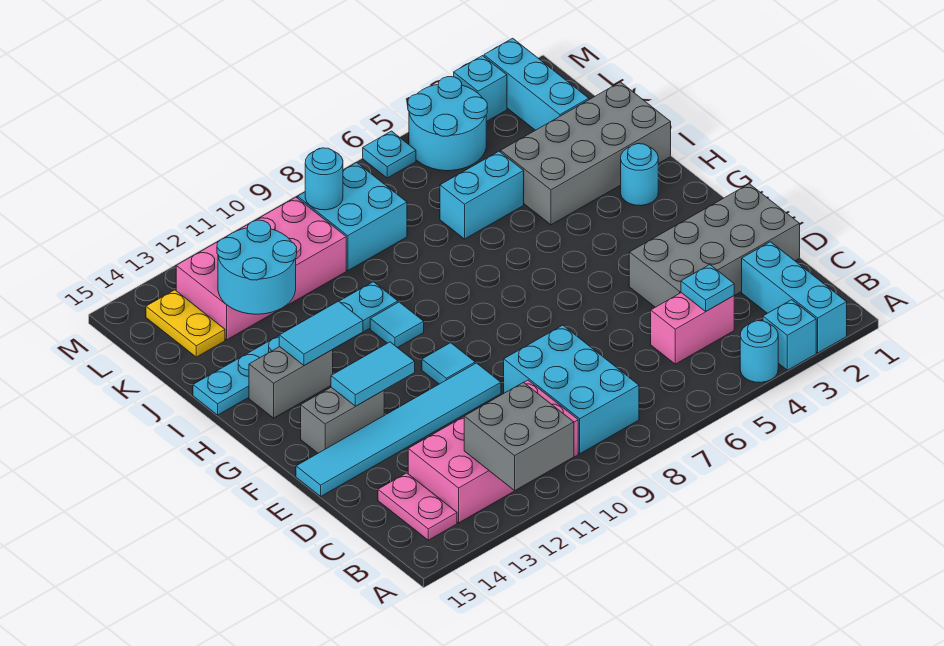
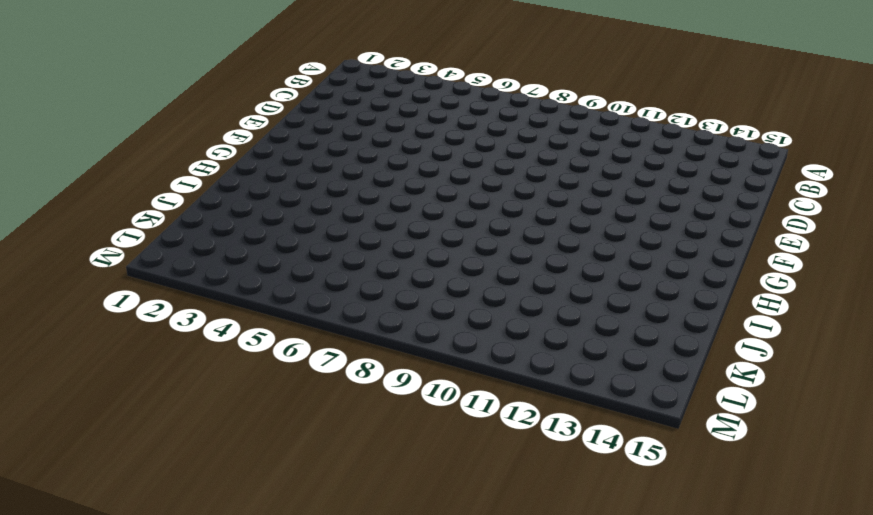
none -> cyan brick A2:C2 level 1
none -> cyan brick A3 level 1
none -> cyan round brick A4 level 1
none -> cyan brick B8:D9 level 1

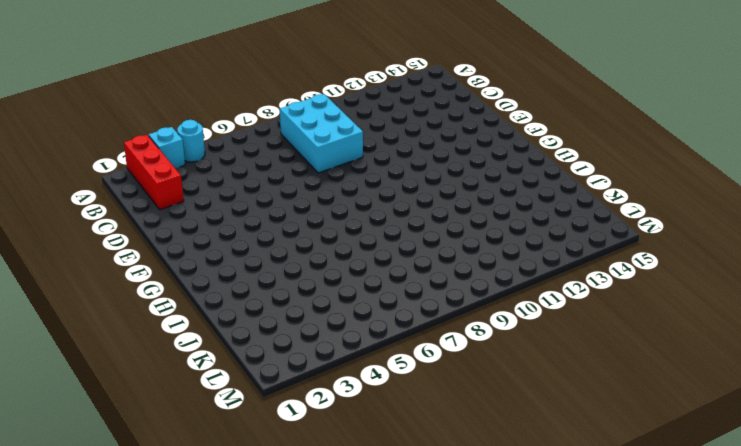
red brick A2:C2 level 1 -> cyan brick A2:C2 level 1
none -> pink brick B10:C13 level 1
none -> pink plate B14:C14 level 1
none -> pink brick C4:C5 level 1
none -> grey brick D1:E4 level 1

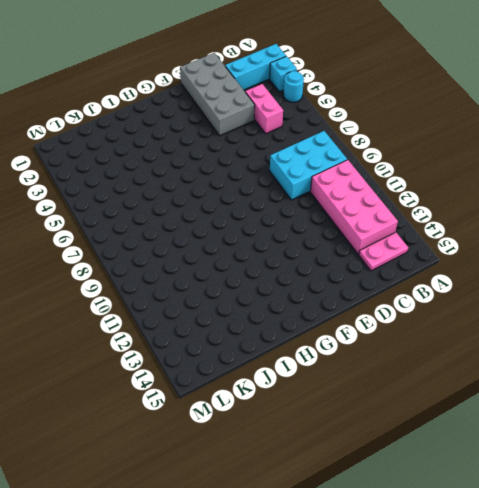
none -> cyan tile E10:E15 level 1
none -> cyan tile F10 level 1
none -> grey brick F13:F14 level 1
none -> cyan round brick H2 level 1

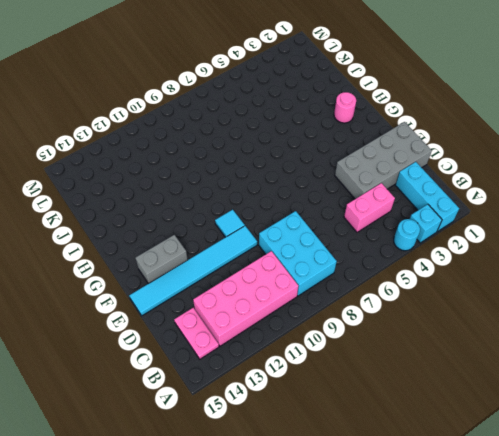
pink round brick H2 level 1 -> cyan round brick H2 level 1
none -> cyan tile H10 level 1
none -> grey brick H13:H14 level 1
none -> grey brick I1:J4 level 1
none -> cyan plate I10:I15 level 1

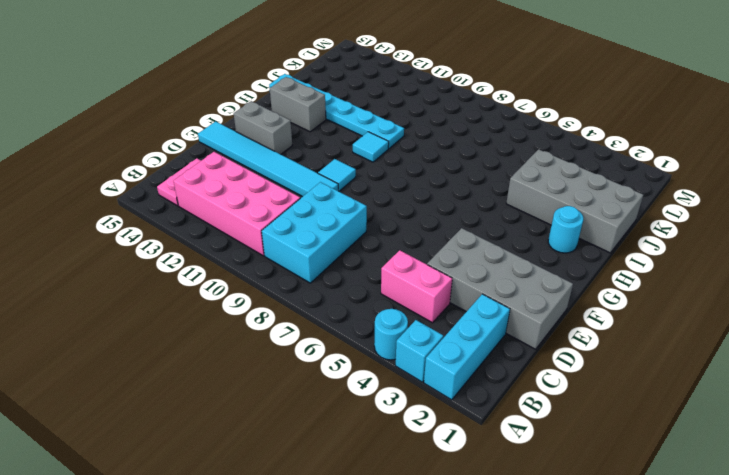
none -> cyan brick J5:J6 level 1
none -> cyan brick K2:M2 level 1
none -> cyan brick K8:L9 level 1
none -> pink brick K10:L13 level 1

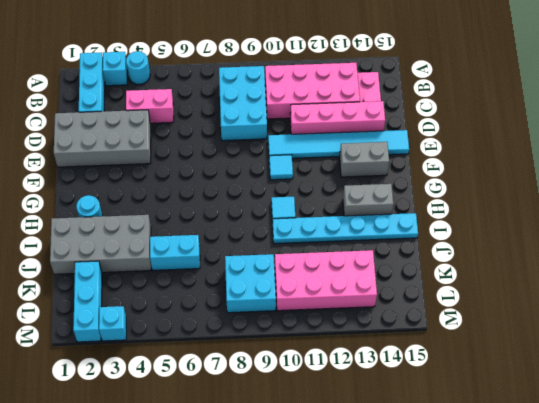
pink brick D11:D14 level 1 -> none
none -> yellow plate K14:L14 level 1
none -> cyan round brick L4:M5 level 1
none -> cyan plate M6 level 1
none -> grey brick A11:B12 level 2

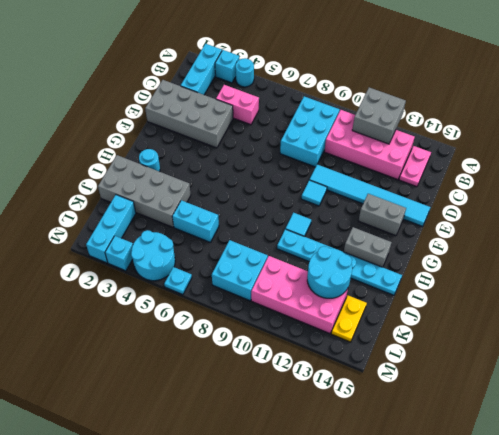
none -> cyan plate C4 level 2
none -> cyan tile F12:F13 level 2
none -> cyan tile H12:H13 level 2
none -> cyan round brick L9 level 2

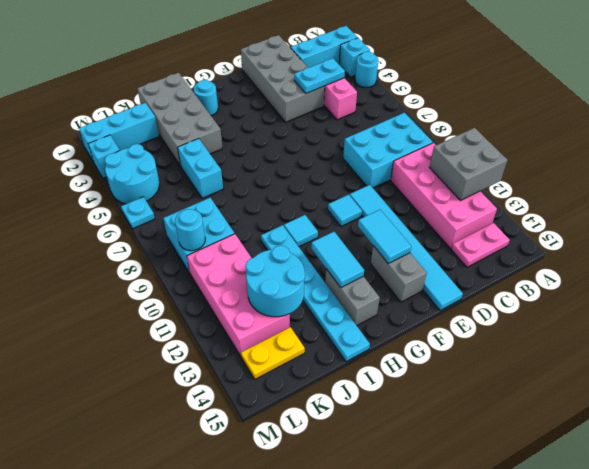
cyan plate C4:D4 level 2 -> cyan plate C4 level 2

